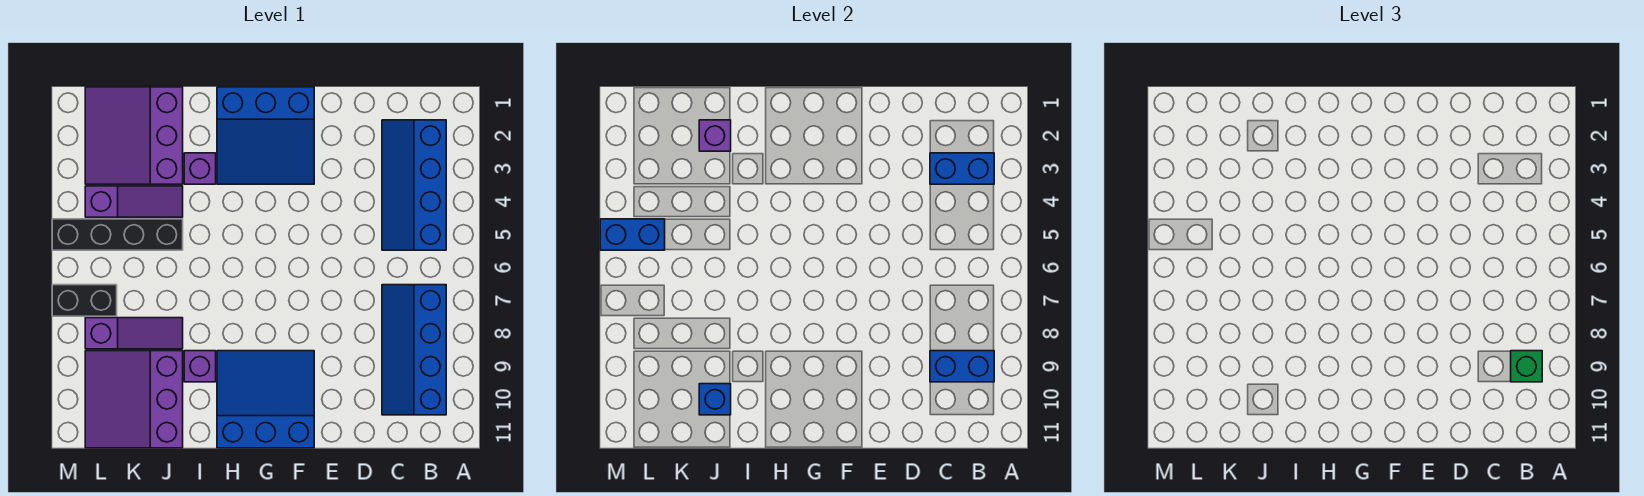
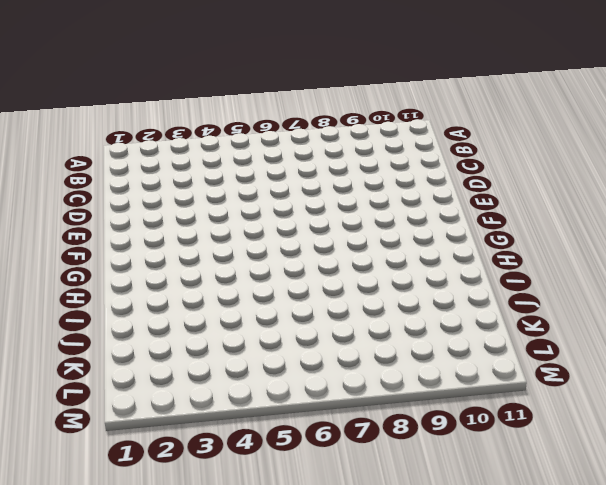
none -> blue slope B2:C5 level 1 top B
none -> blue slope B7:C10 level 1 top B
none -> blue slope F1:H3 level 1 top 1

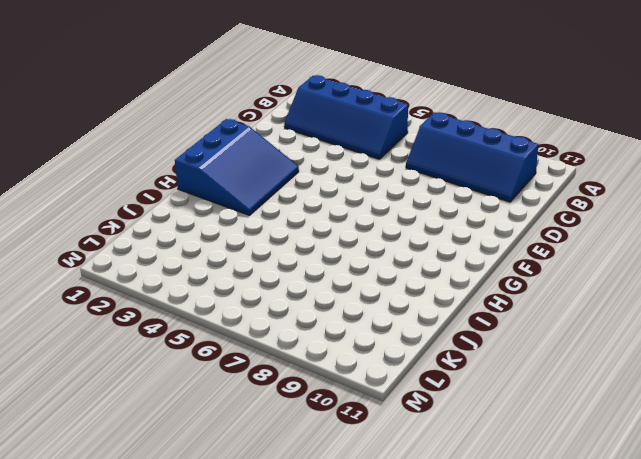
none -> blue slope F9:H11 level 1 top 11
none -> purple brick I3 level 1
none -> purple brick I9 level 1

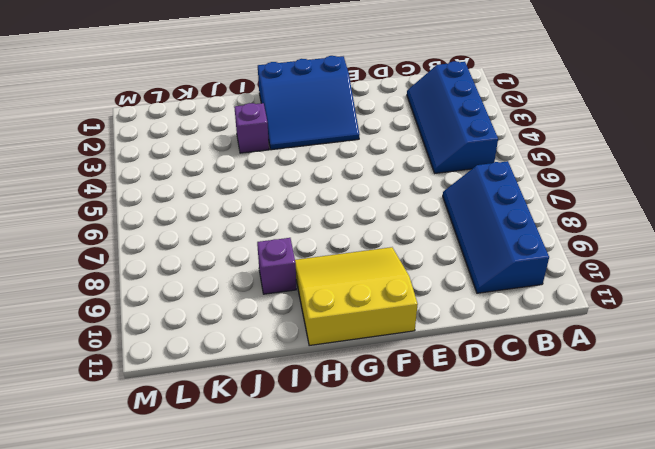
yellow slope F9:H11 level 1 top 11 -> blue slope F9:H11 level 1 top 11
none -> purple slope J1:L3 level 1 top J
none -> purple slope J4:L4 level 1 top L
none -> black brick J5:M5 level 1

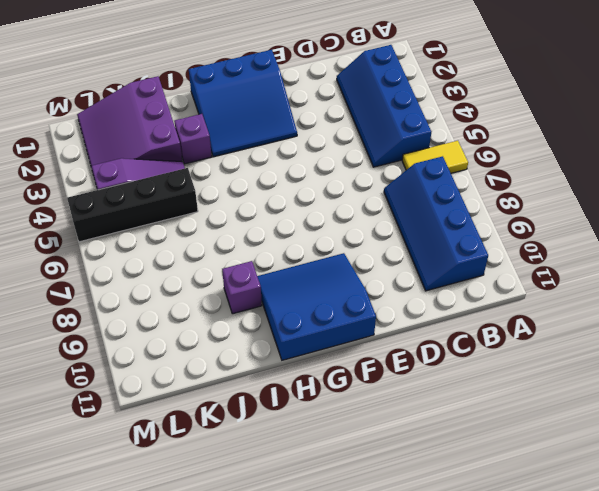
yellow tile A6:B6 level 1 -> none
none -> purple slope J8:L8 level 1 top L
none -> purple slope J9:L11 level 1 top J
none -> black brick L7:M7 level 1

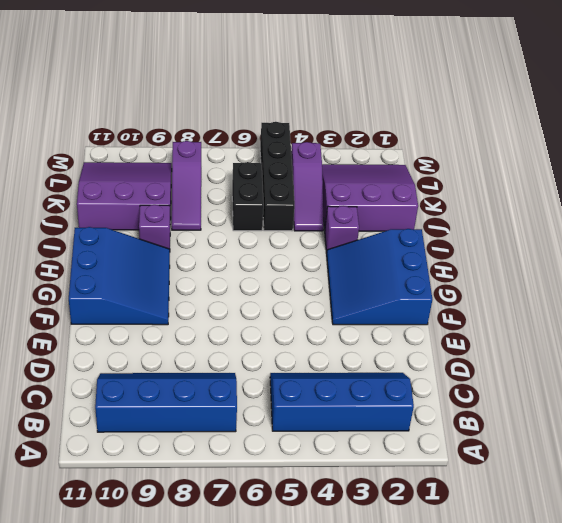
black brick J6:K6 level 1 -> black brick L7:M7 level 1
none -> blue brick B3:C3 level 2
none -> blue brick B9:C9 level 2
none -> purple brick J2 level 2

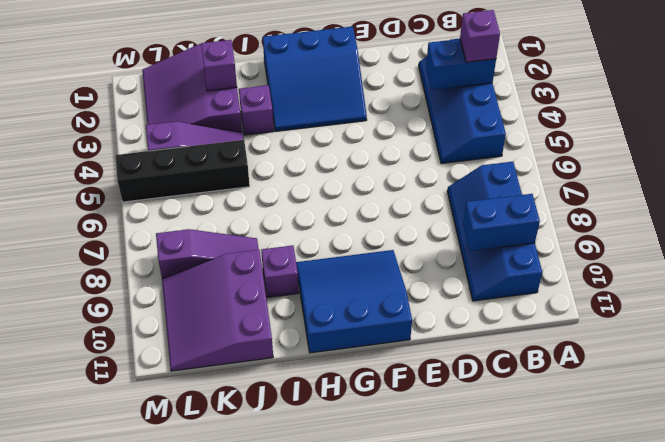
purple brick B3 level 3 -> none
none -> black brick L7:M7 level 1
none -> blue brick J10 level 2
none -> blue brick L5:M5 level 2

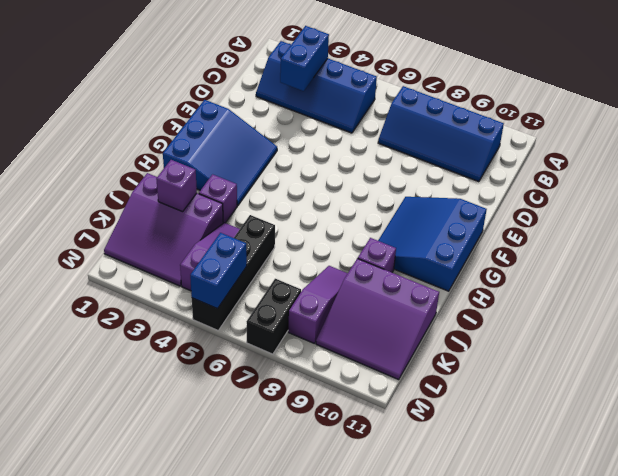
none -> blue brick B9:C9 level 2
none -> blue brick J10 level 2
none -> green brick B9 level 3

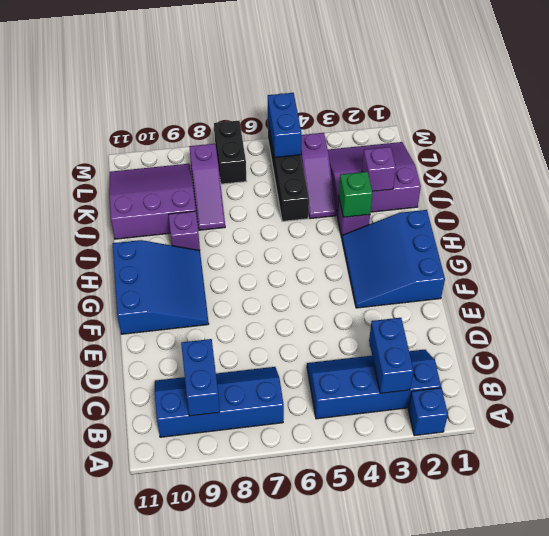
blue brick A2 level 1 -> blue brick J10 level 2
green brick I3 level 2 -> green brick B9 level 3

